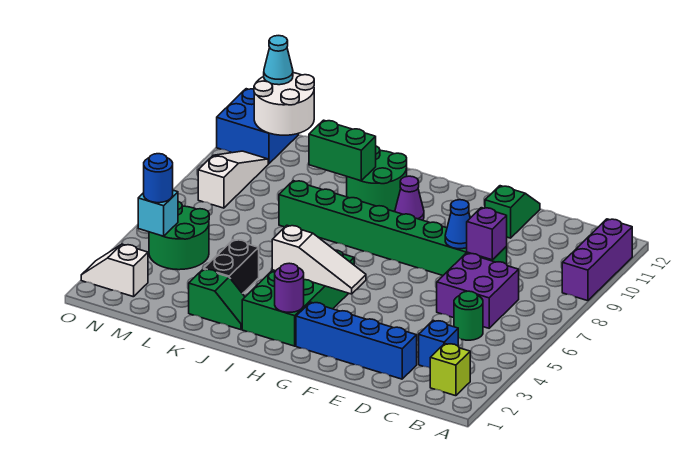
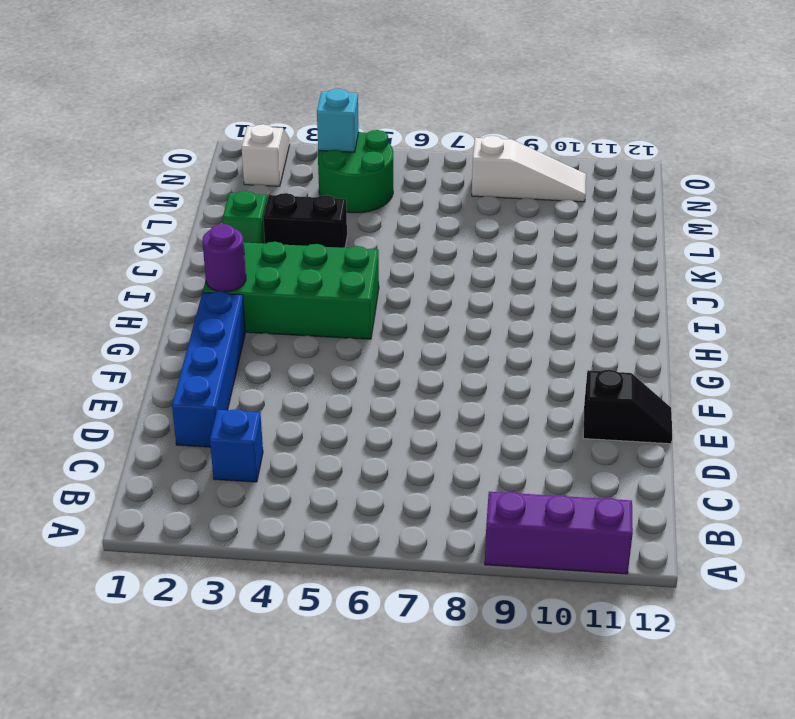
black slope E11:E12 level 1 top 11 -> green slope E11:E12 level 1 top 11
none -> lime brick B2 level 1
none -> green round brick C5 level 1
none -> purple brick C6:D7 level 1

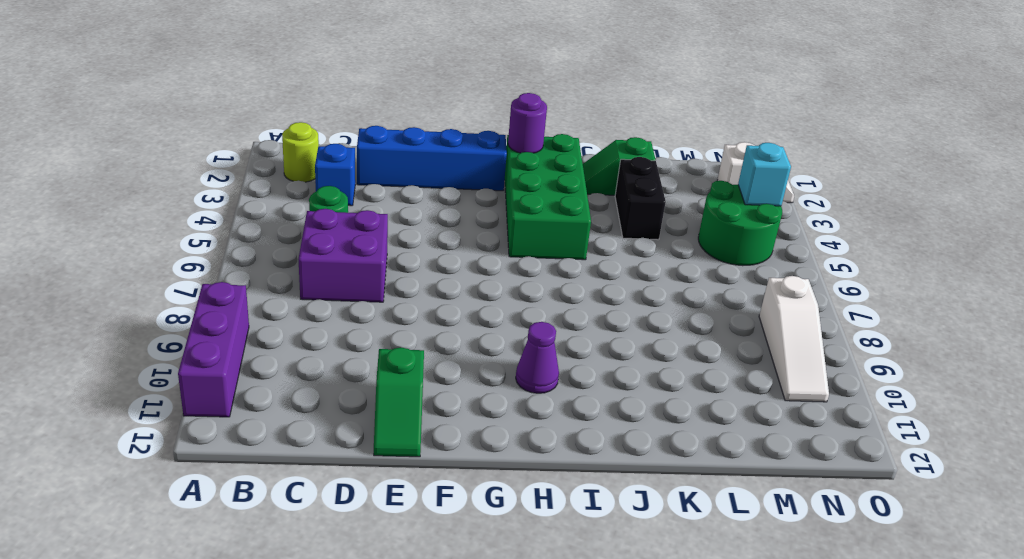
lime round brick B2 level 1 -> lime brick B2 level 1
none -> green brick D8:K8 level 1
none -> green round brick I10:J11 level 1
none -> blue brick N11:O12 level 1

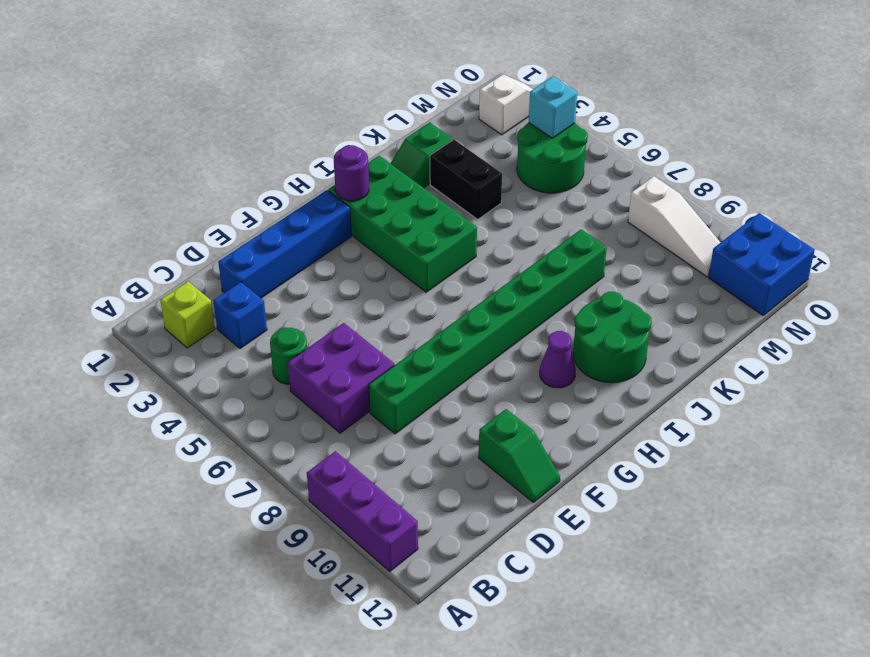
none -> purple brick D8 level 2
none -> blue cone E8 level 2
none -> white slope G4:I4 level 2 top I

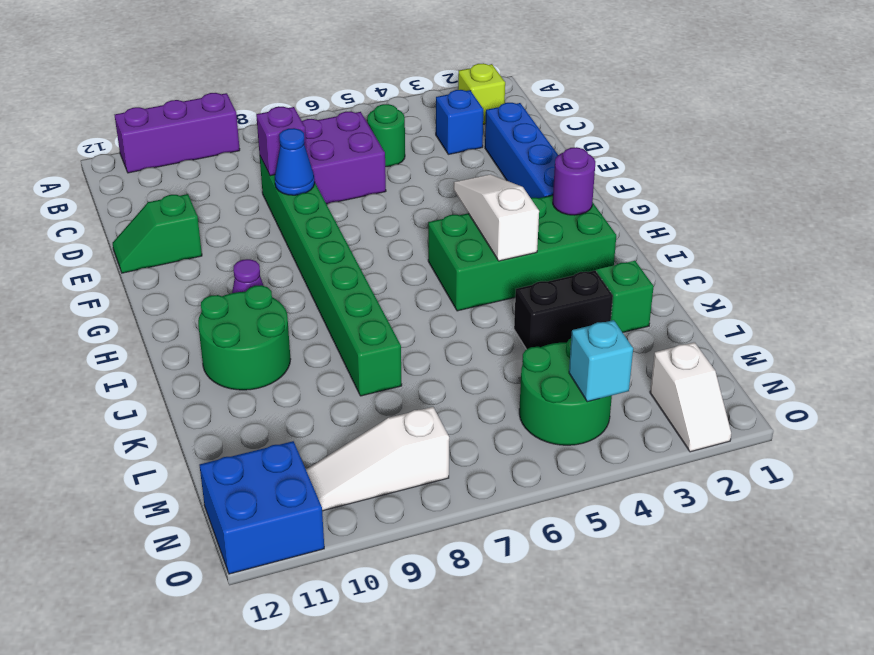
none -> green brick J10:K10 level 2
none -> white round brick M11:N12 level 2
none -> blue round brick N4 level 3

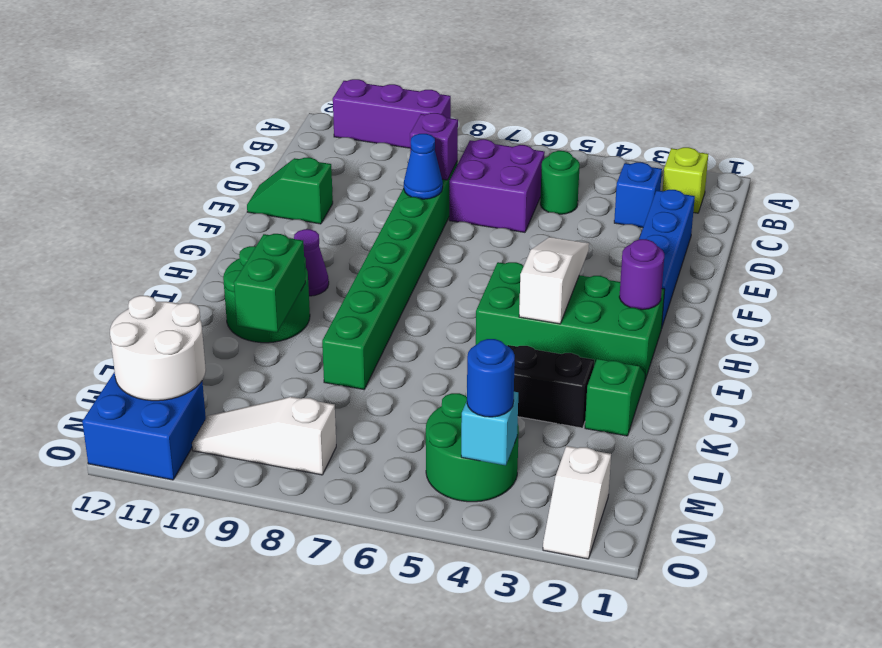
none -> cyan cone N12 level 3

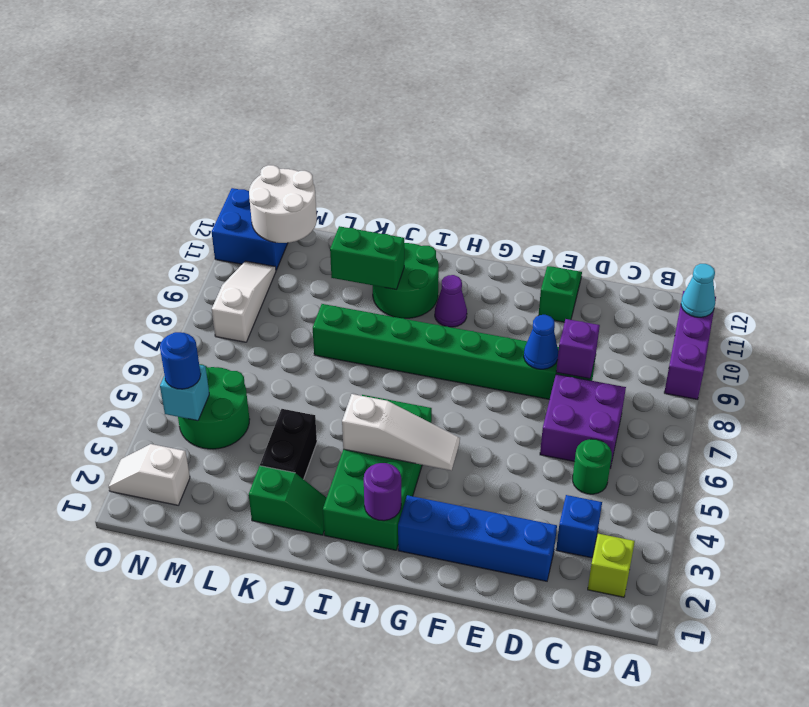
cyan cone A11 level 2 -> cyan cone N12 level 3

